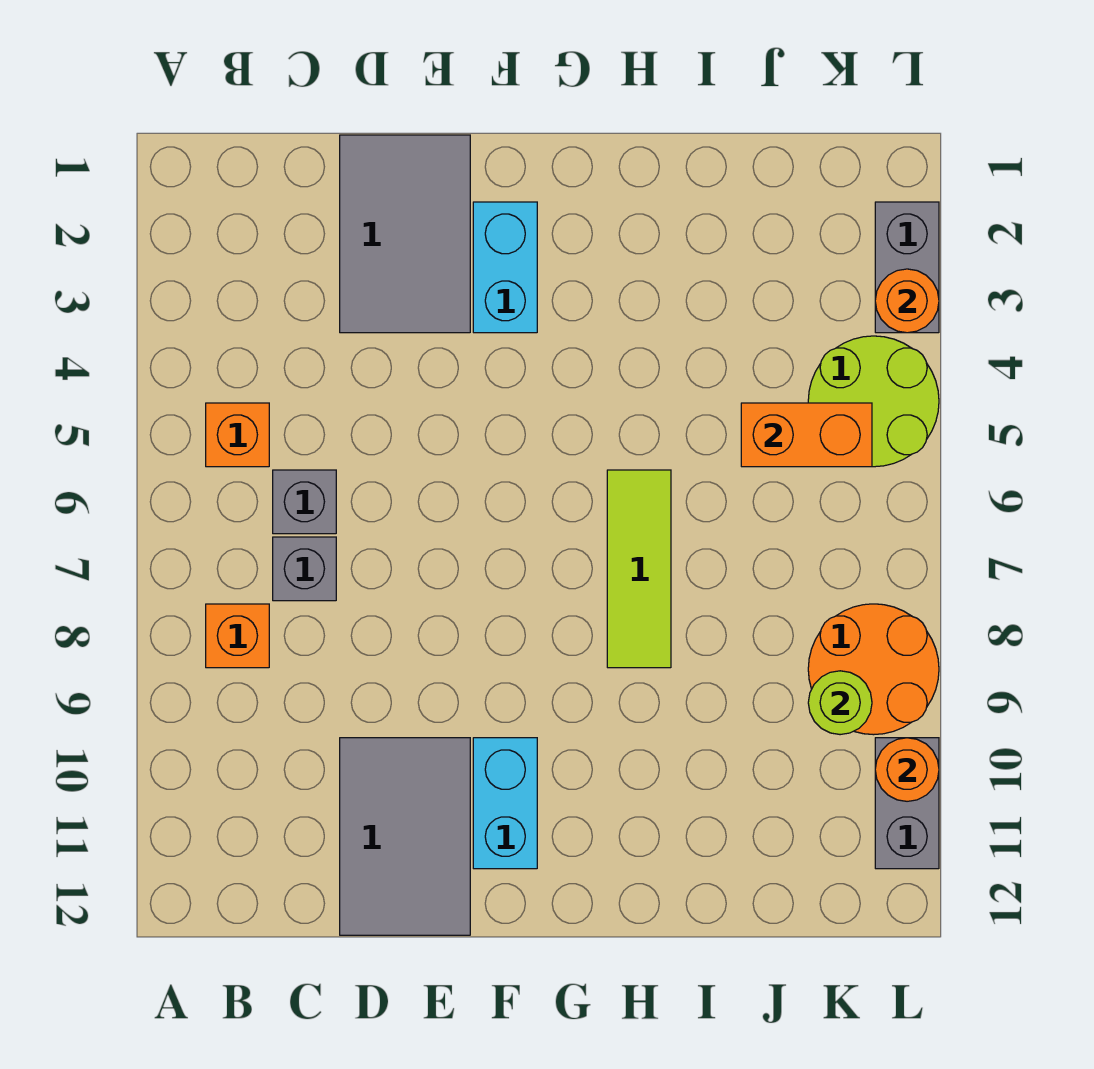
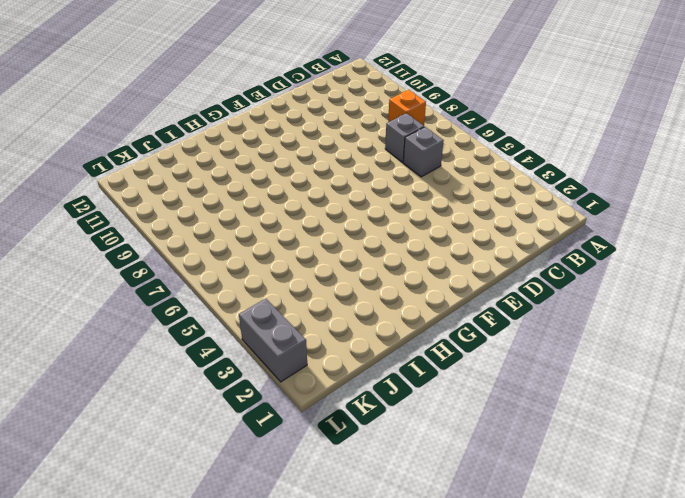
none -> orange brick B5 level 1
none -> grey tile D1:E3 level 1
none -> grey tile D10:E12 level 1

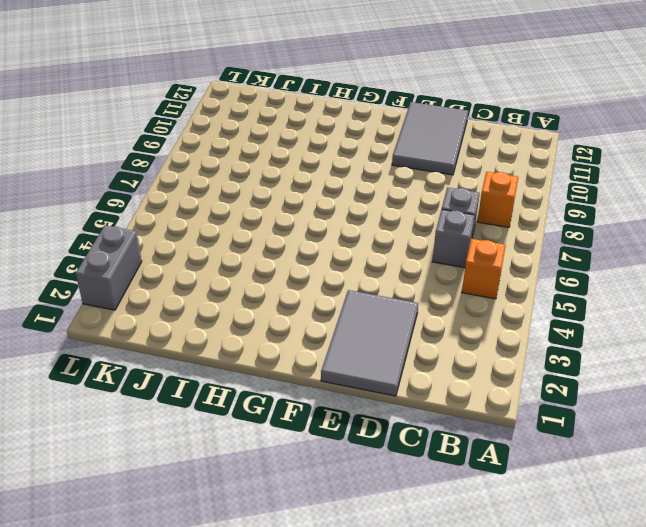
none -> cyan brick F2:F3 level 1
none -> cyan brick F10:F11 level 1
none -> lime tile H6:H8 level 1

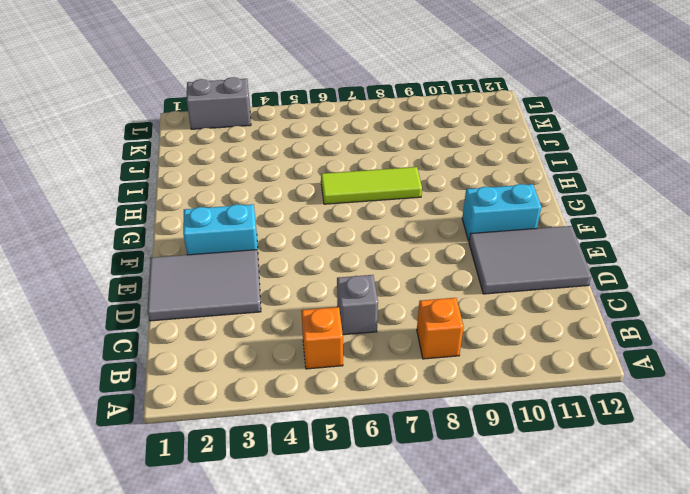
none -> grey brick C7 level 1
none -> lime round brick K4:L5 level 1
none -> orange round brick K8:L9 level 1

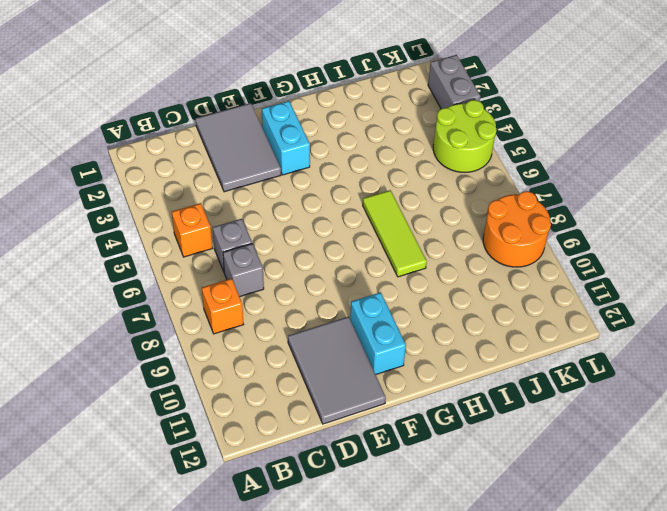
none -> grey brick L10:L11 level 1
none -> orange brick J5:K5 level 2
none -> lime round brick K9 level 2

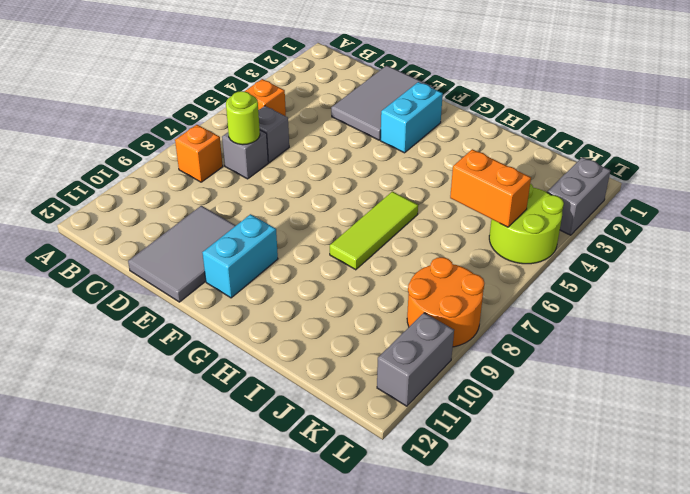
lime round brick C7 level 2 -> lime round brick K9 level 2
none -> orange round brick L3 level 2
none -> orange round brick L10 level 2

